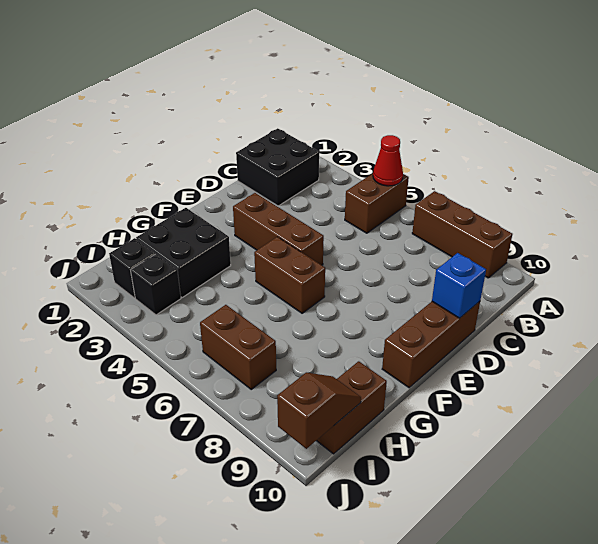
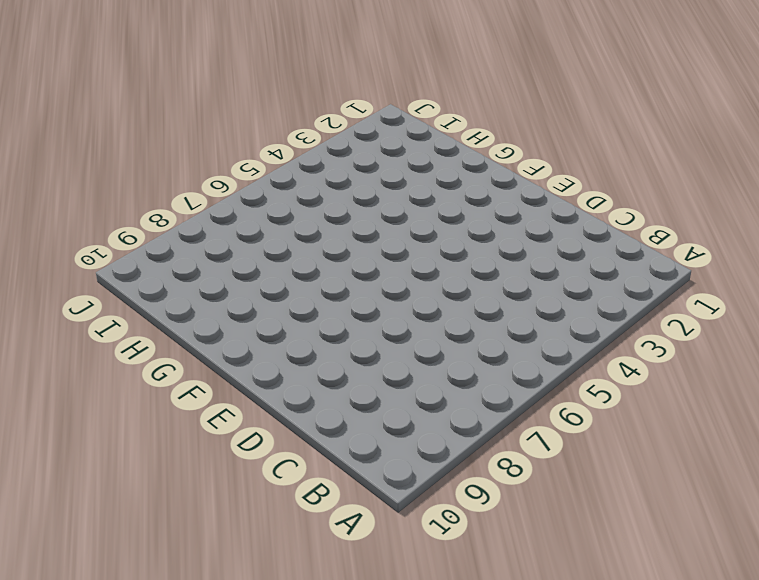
none -> brown brick A5:B5 level 1
none -> brown brick A7:A9 level 1
none -> black brick B1:C2 level 1

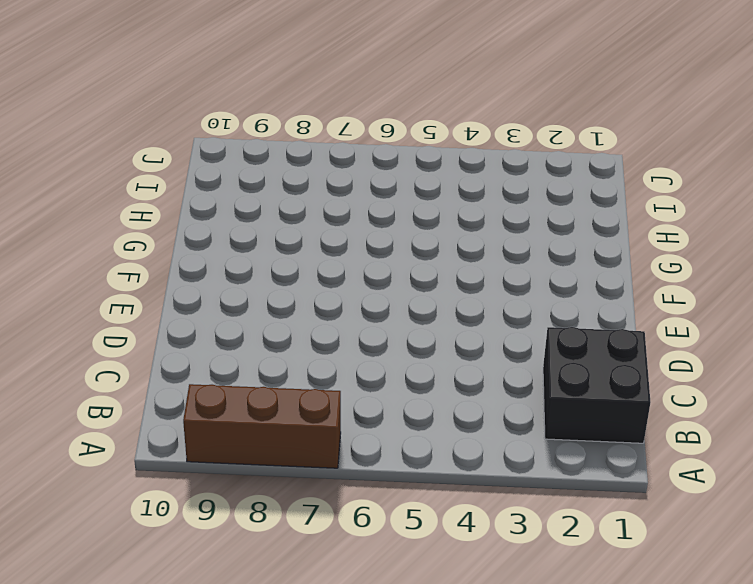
none -> brown brick A5:B5 level 1
none -> brown brick D10:F10 level 1
none -> brown brick E3:E5 level 1

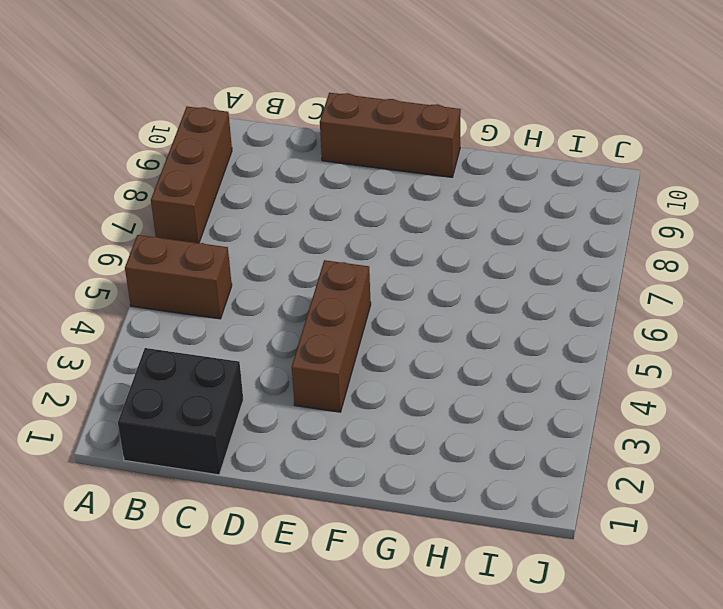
none -> brown brick F5:F6 level 1
none -> black brick G2:H3 level 1
none -> brown brick H10:I10 level 1

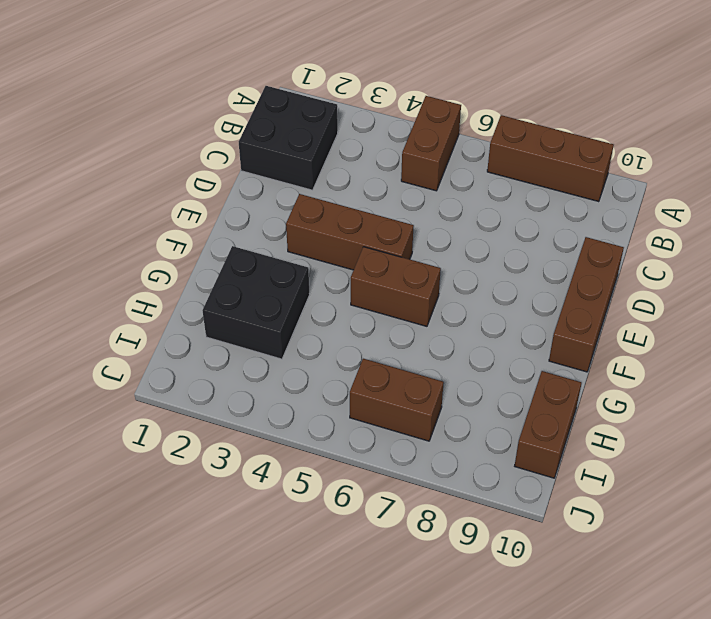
none -> black brick I2 level 1
none -> black brick I3 level 1
none -> red cone A5 level 2

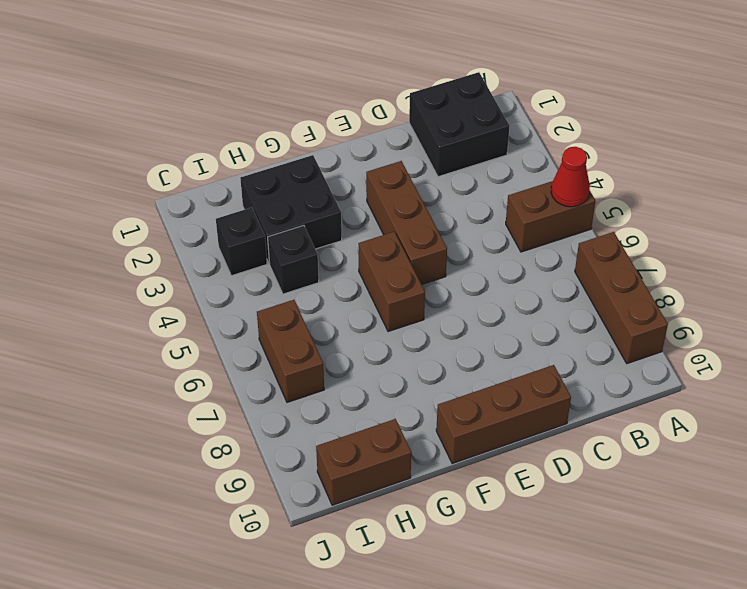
black brick H4 level 1 -> black brick I2 level 1
none -> blue brick D10 level 2
none -> brown slope I10:J10 level 2 top J

